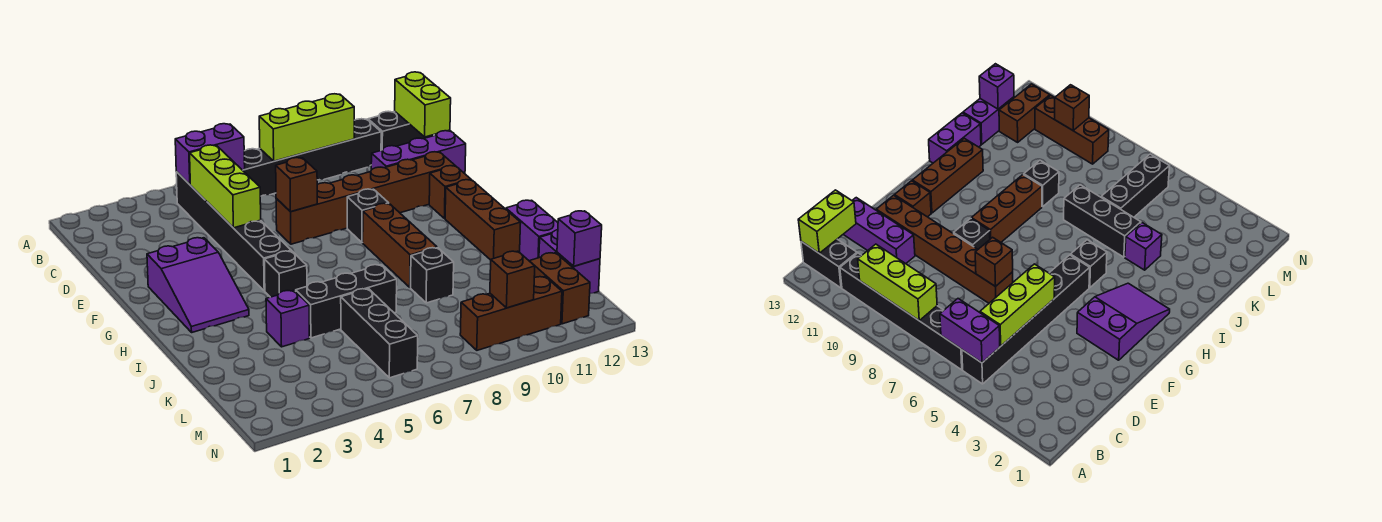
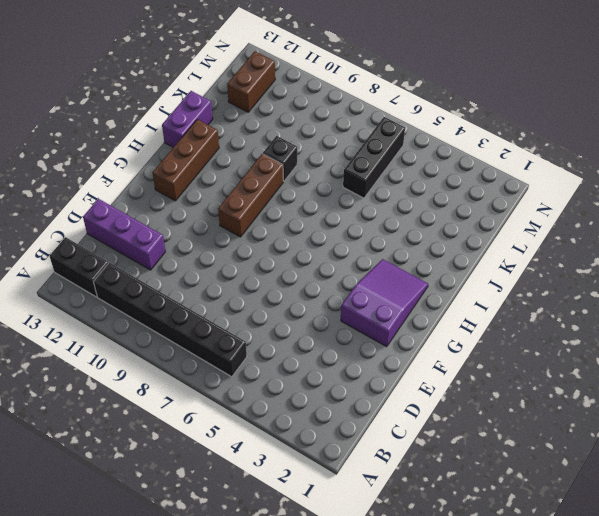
none -> black brick B5:G5 level 1
none -> brown brick E7:E12 level 1
none -> black brick F9 level 1

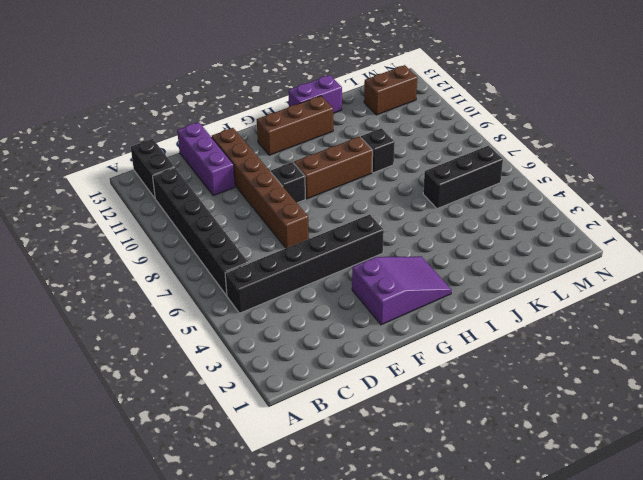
none -> brown brick F12 level 1
none -> black brick H5 level 1
none -> purple brick J4 level 1

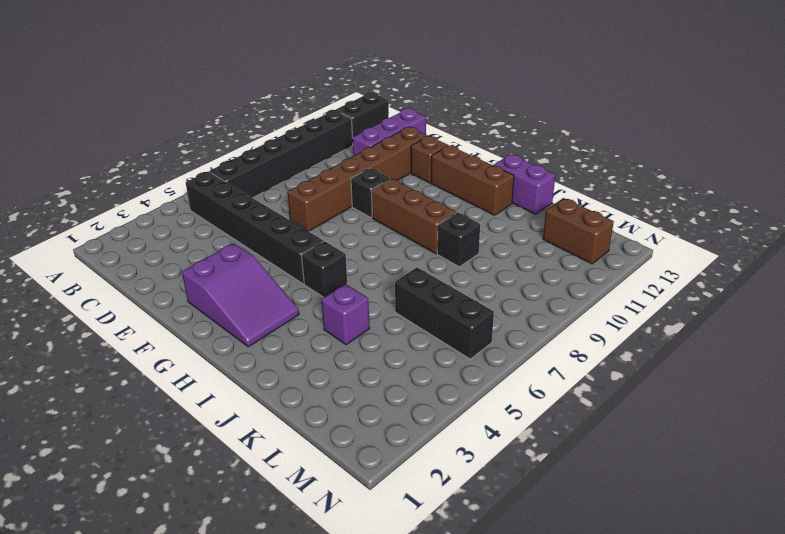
none -> black brick J5:J7 level 1
none -> purple brick K13:L13 level 1
none -> brown brick M9:M11 level 1

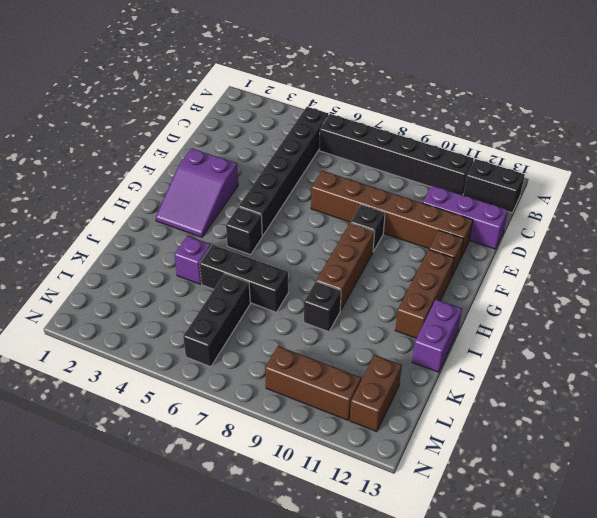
none -> purple brick K13:L13 level 1
none -> purple brick B5:B6 level 2
none -> lime brick B8:B10 level 2

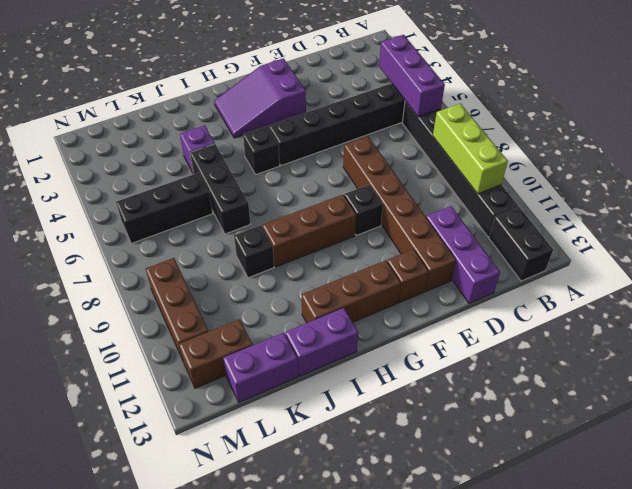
purple brick B4:B6 level 2 -> purple brick B5:B6 level 2
none -> lime brick B13:C13 level 2
none -> lime brick C5:E5 level 2
none -> brown brick E7 level 2

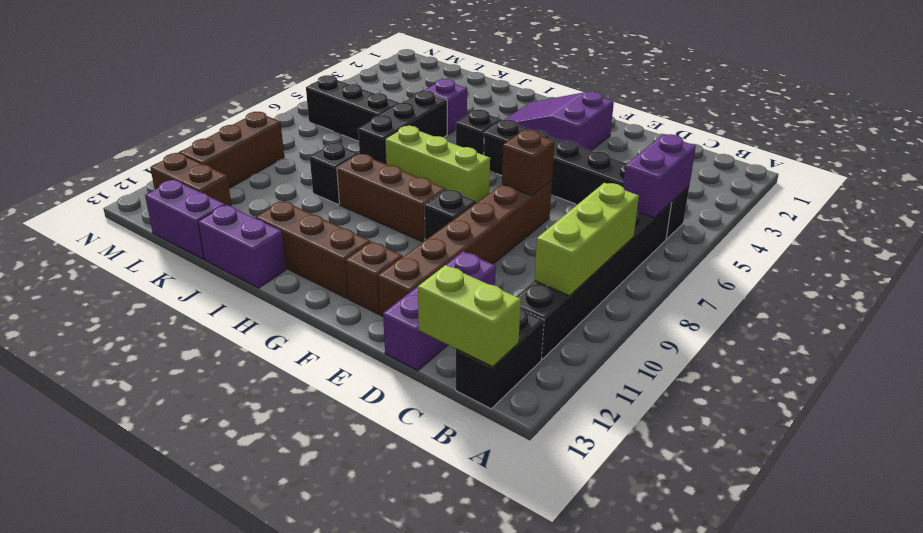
lime brick G7:I7 level 1 -> lime brick C5:E5 level 2
none -> purple brick L13 level 2
none -> brown brick M10 level 2

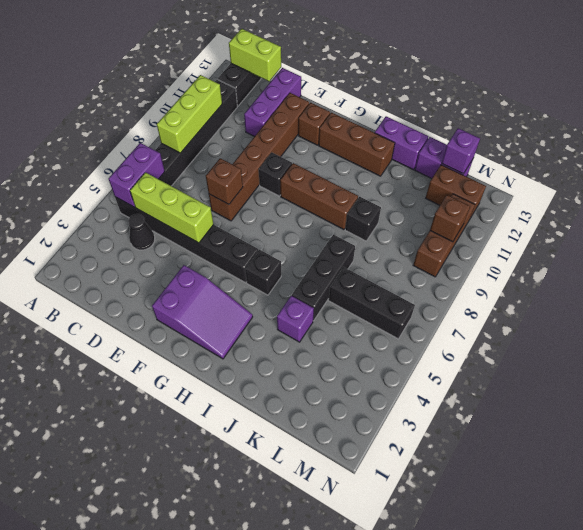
black cone C4 level 1 -> none

